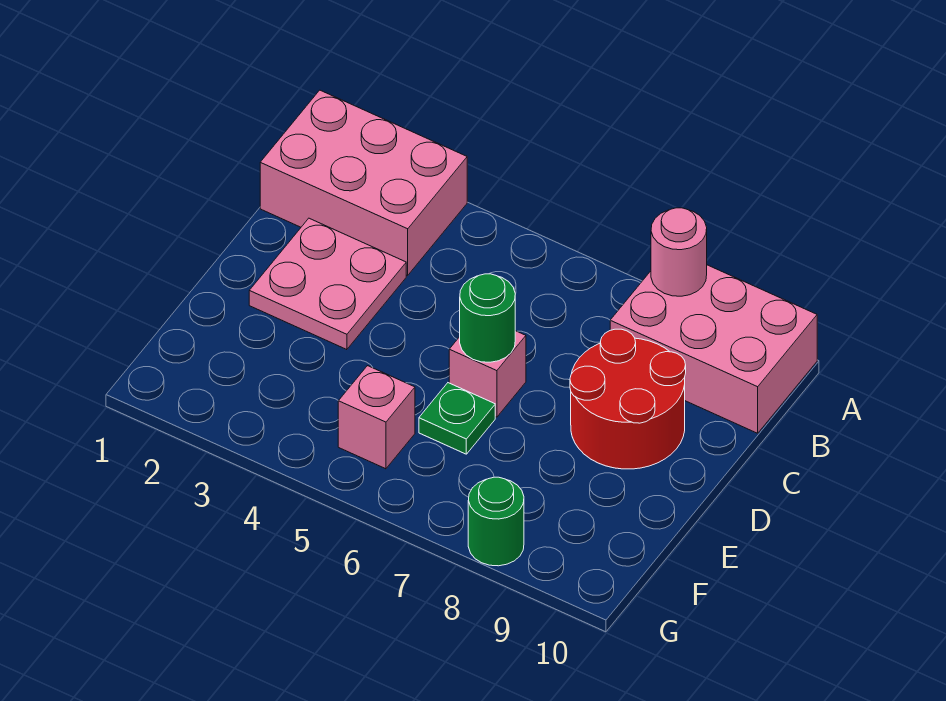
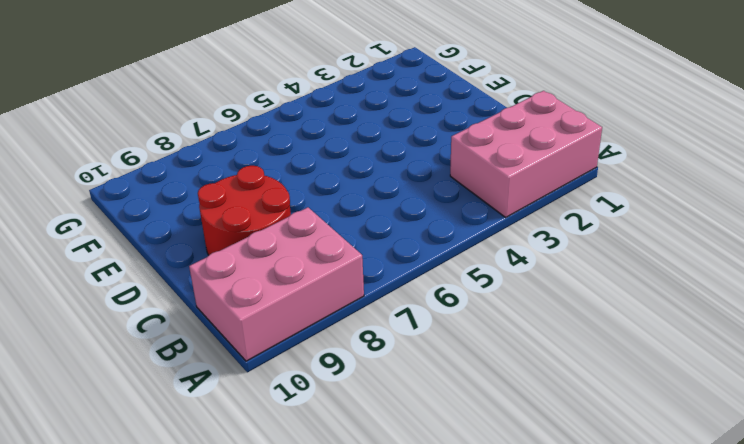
none -> pink plate C2:D3 level 1
none -> pink brick D6 level 1

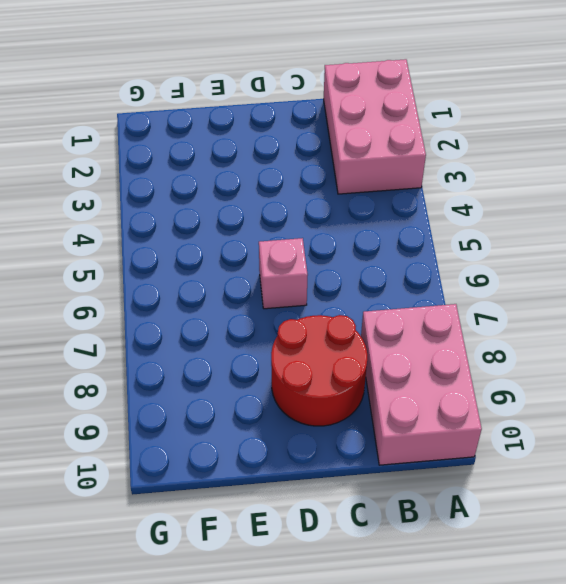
none -> pink plate C2:D3 level 1
none -> green plate E6 level 1

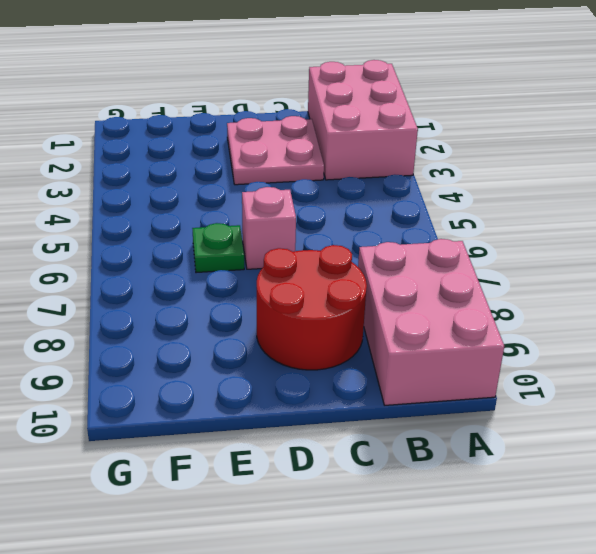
none -> pink brick F5 level 1
none -> green round brick G8 level 1

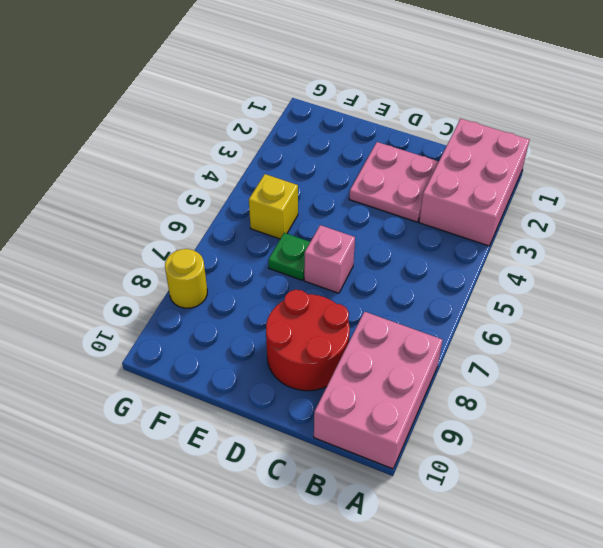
yellow brick F5 level 1 -> pink brick F5 level 1
yellow round brick G8 level 1 -> green round brick G8 level 1
none -> pink round brick A8 level 2
none -> green round brick D6 level 2

